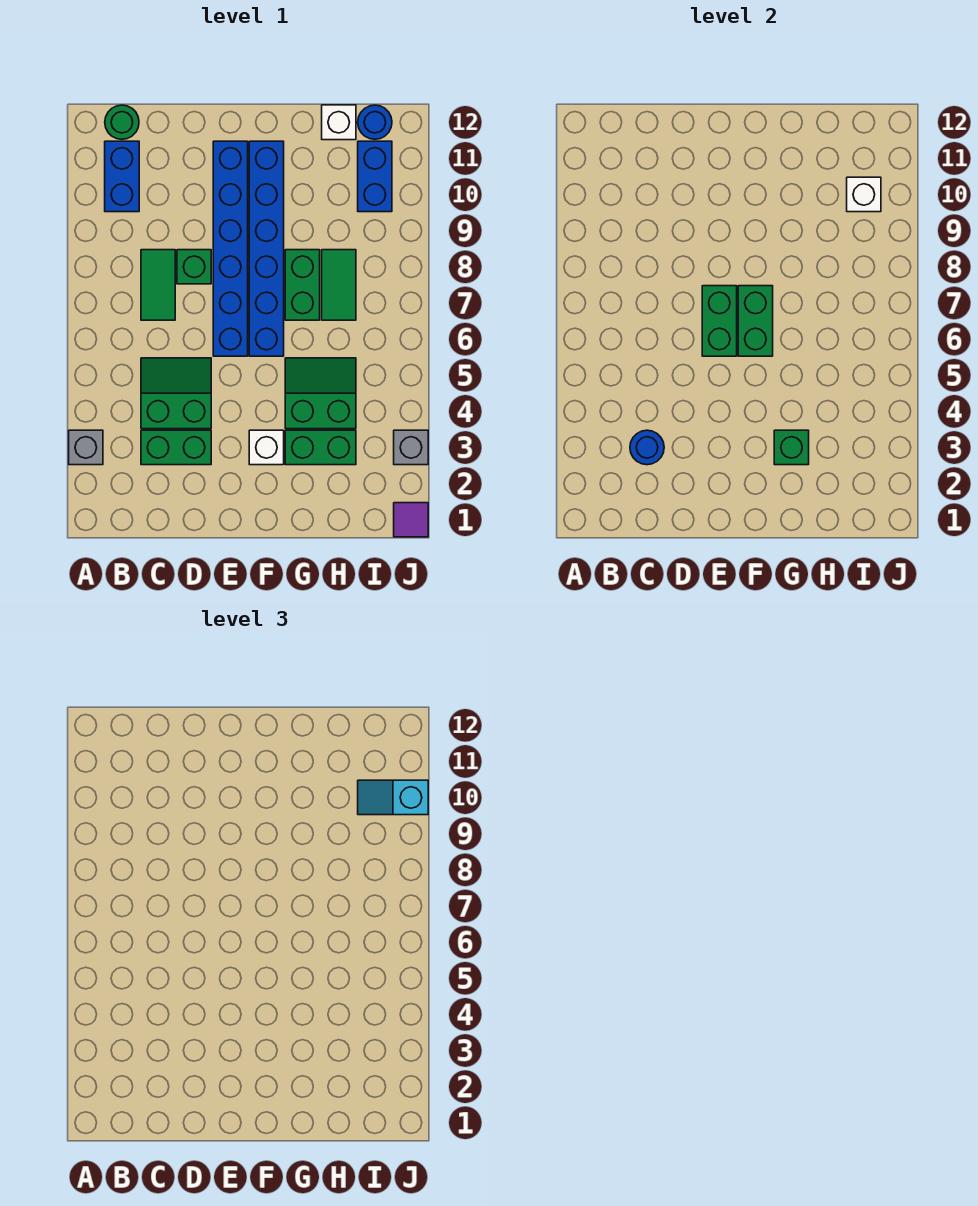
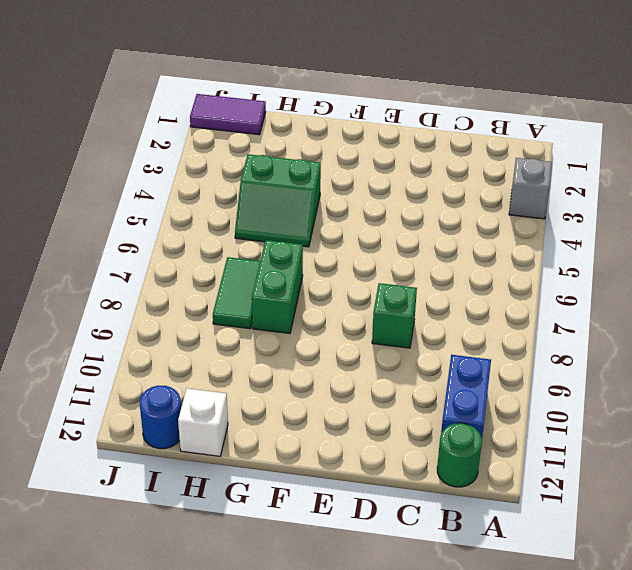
purple tile I1:J1 level 1 -> purple tile J1 level 1
none -> green brick C3:D3 level 1
none -> green slope C4:D5 level 1 top 4
none -> green tile C7:C8 level 1

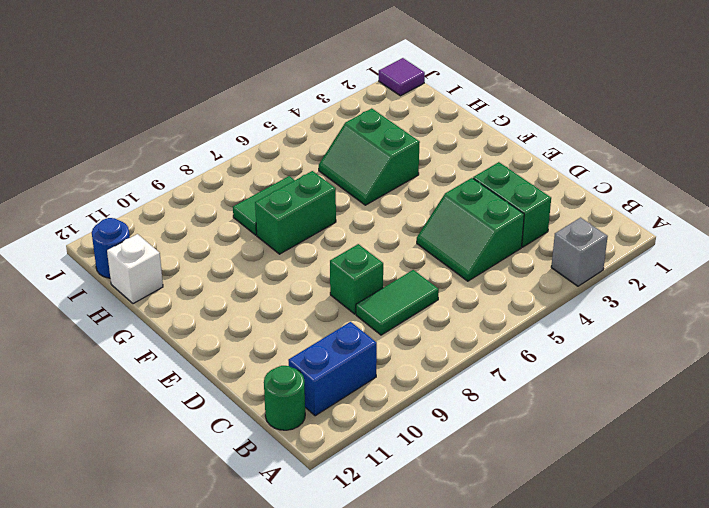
none -> blue brick E6:E11 level 1
none -> white brick F3 level 1
none -> blue brick F6:F11 level 1

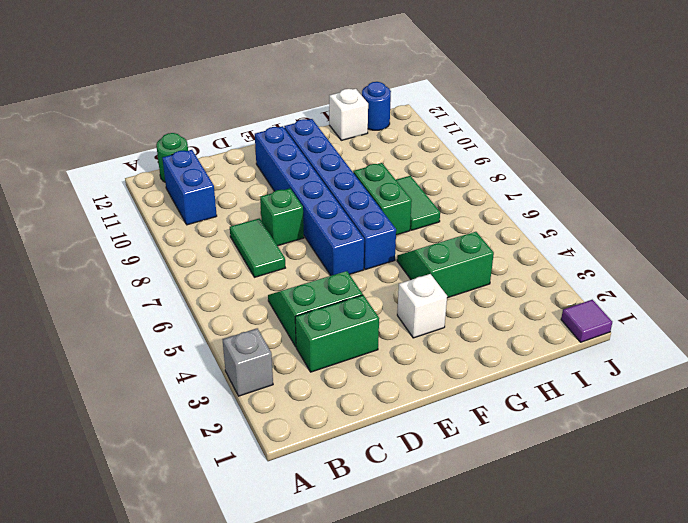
none -> green brick G3:H3 level 1
none -> blue brick I10:I11 level 1
none -> grey brick J3 level 1

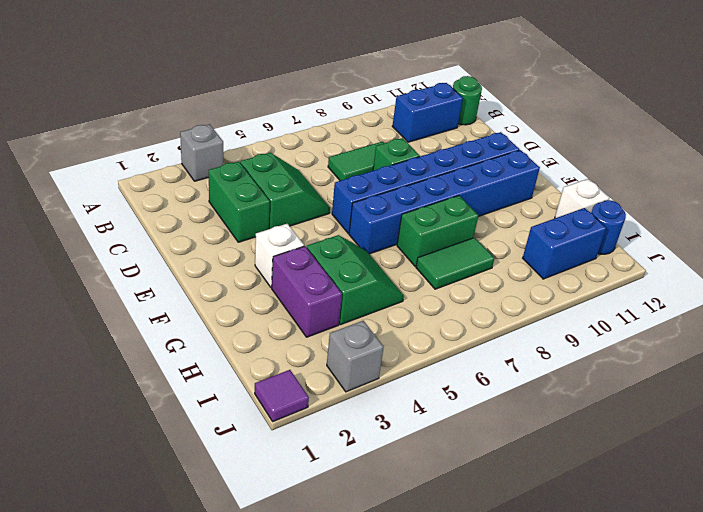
purple brick G3:H3 level 1 -> green brick G3:H3 level 1
none -> blue round brick C3 level 2
none -> green brick E6:E7 level 2
none -> green brick F6:F7 level 2

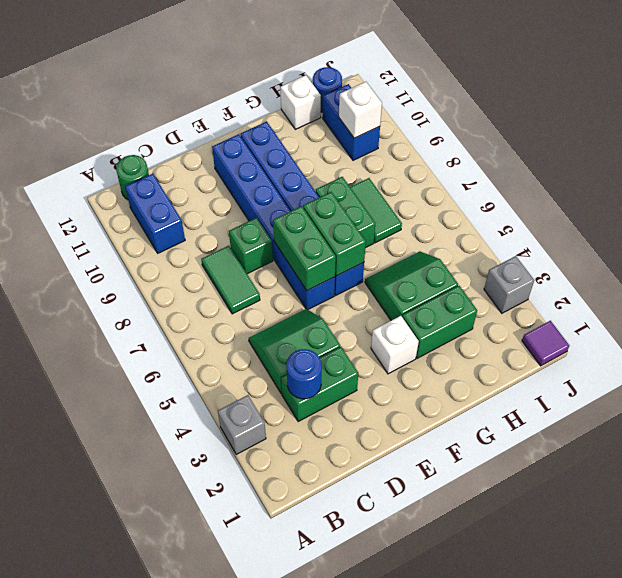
none -> green brick G3 level 2
none -> cyan slope I10:J10 level 3 top J

